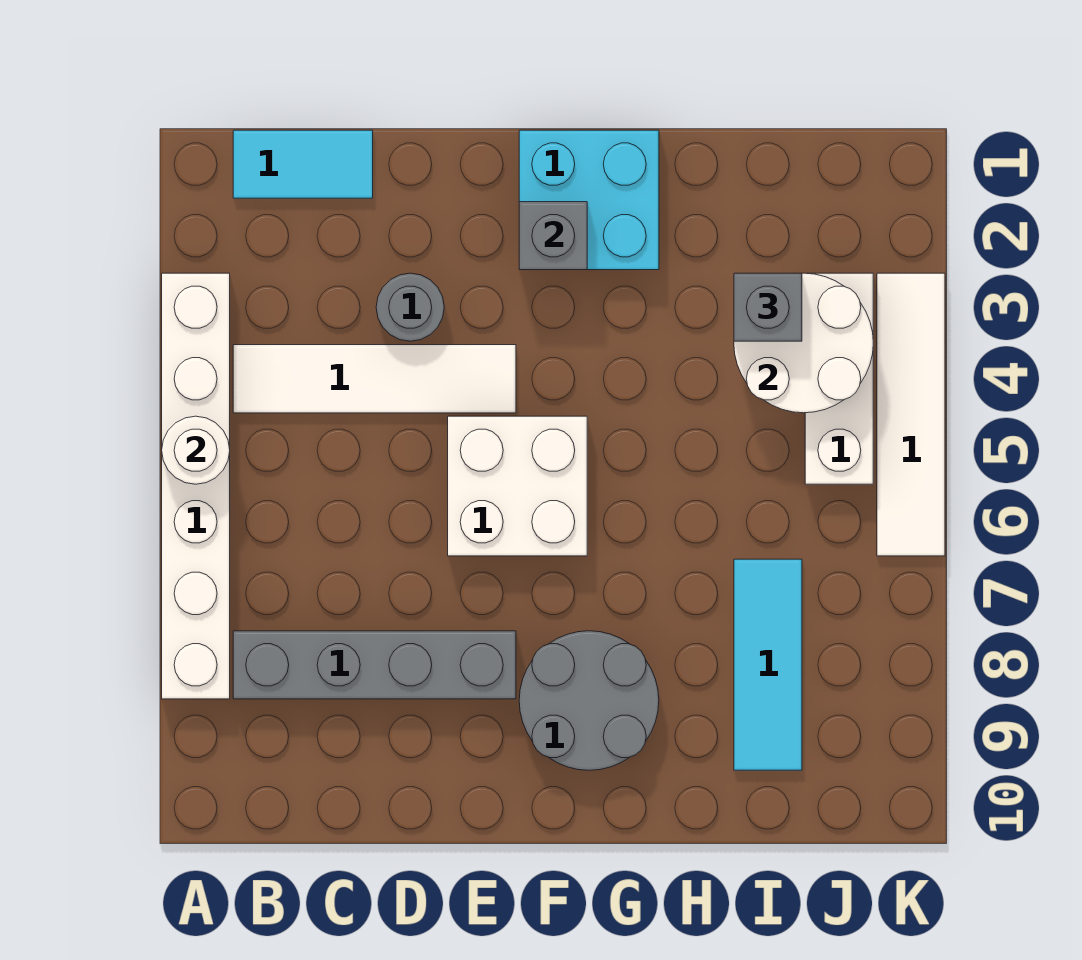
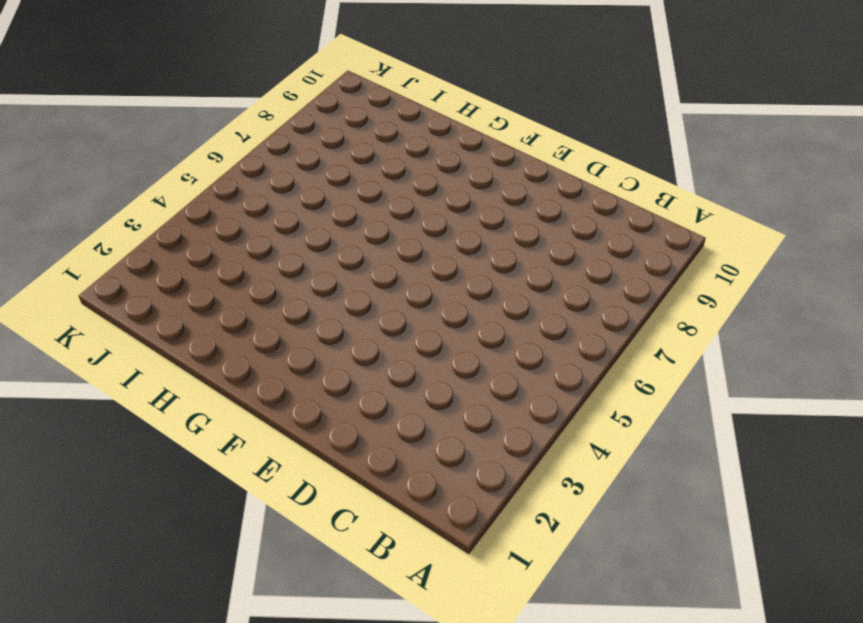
none -> white brick A3:A8 level 1
none -> cyan tile B1:C1 level 1
none -> white tile B4:E4 level 1

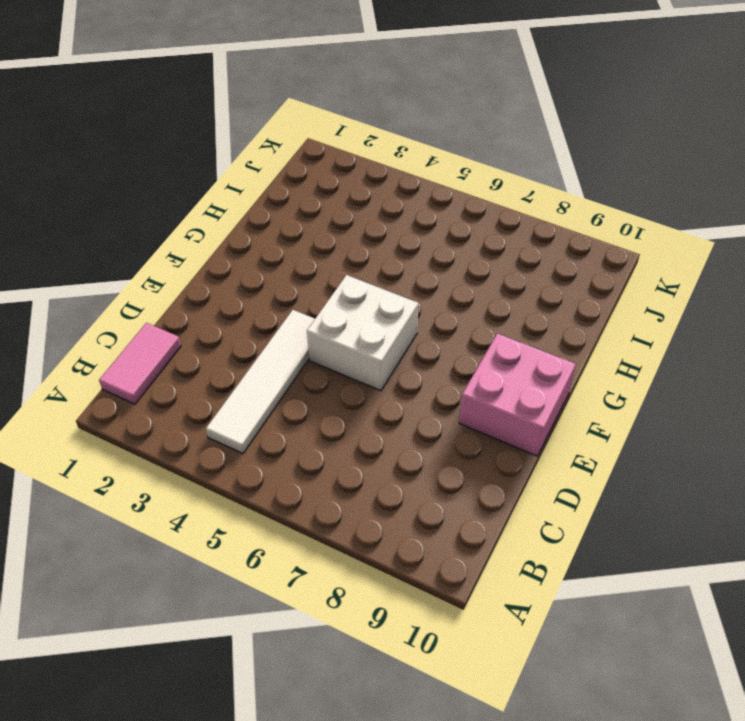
pink tile B1:C1 level 1 -> cyan tile B1:C1 level 1
pink brick E9:F10 level 1 -> grey round brick F8:G9 level 1
none -> white brick A3:A8 level 1
none -> grey brick B8:E8 level 1
none -> grey round brick D3 level 1

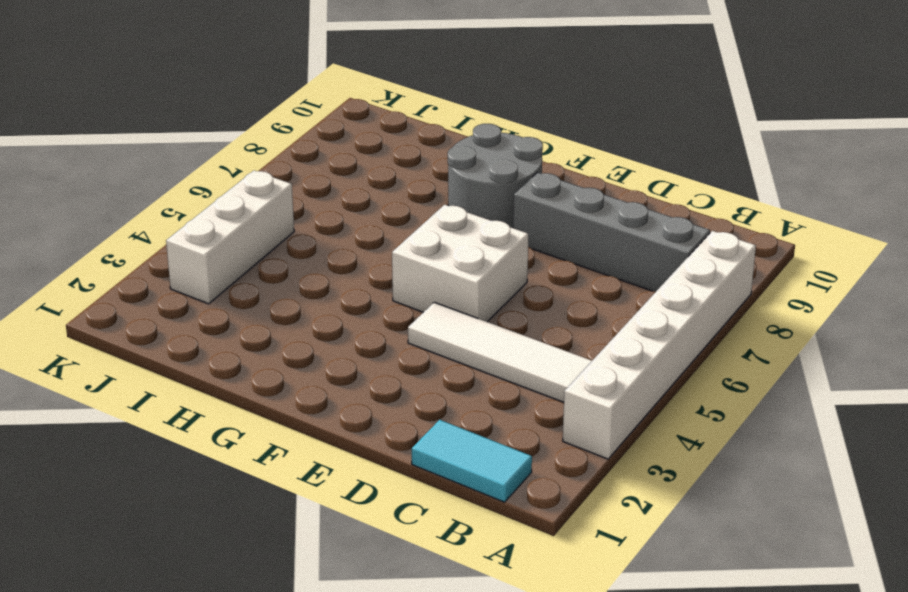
none -> grey round brick D3 level 1
none -> cyan brick F1:G2 level 1
none -> cyan tile I7:I9 level 1

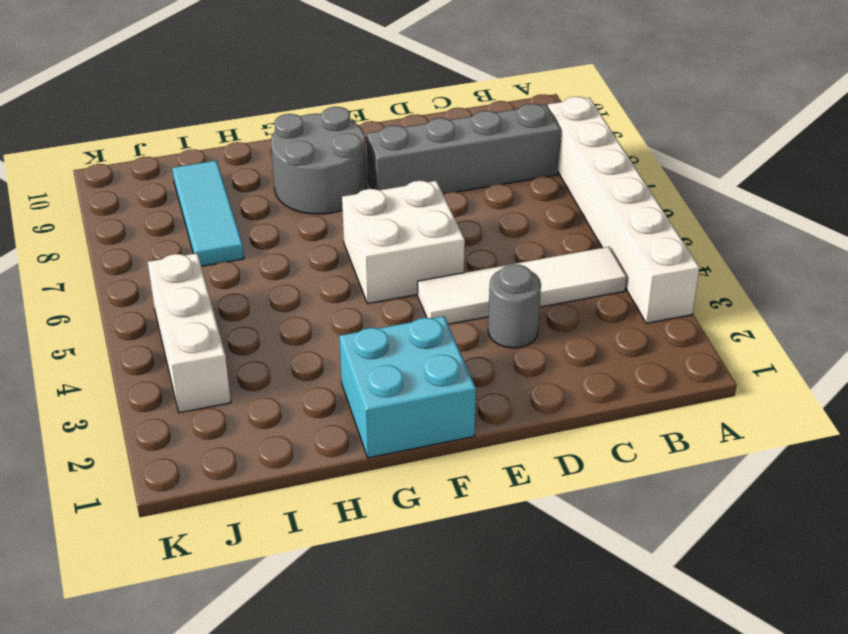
none -> cyan tile B1:C1 level 1
none -> white tile K3:K6 level 1
none -> white round brick A5 level 2

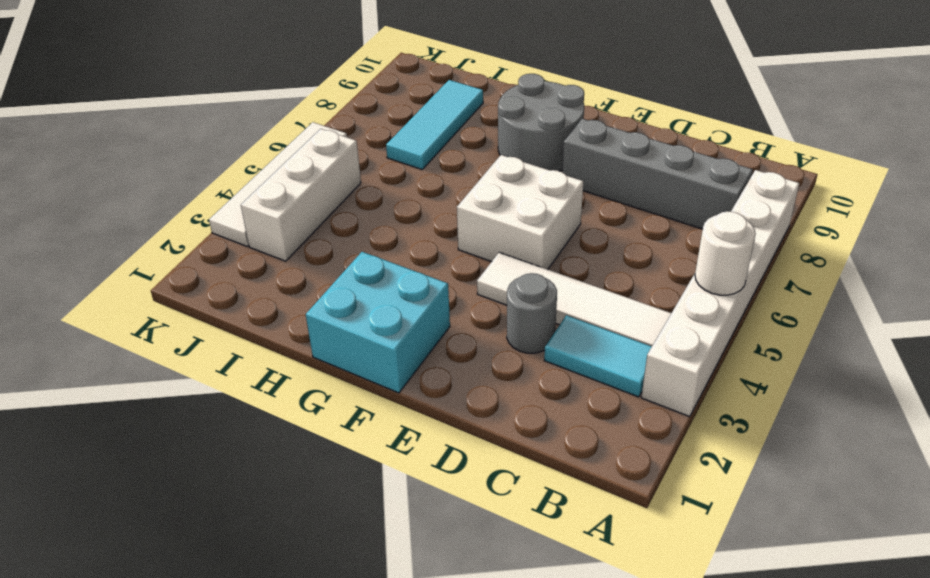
cyan tile B3:C3 level 1 -> cyan tile B1:C1 level 1
none -> grey brick F2 level 2
none -> white round brick I3:J4 level 2
none -> grey brick I3 level 3

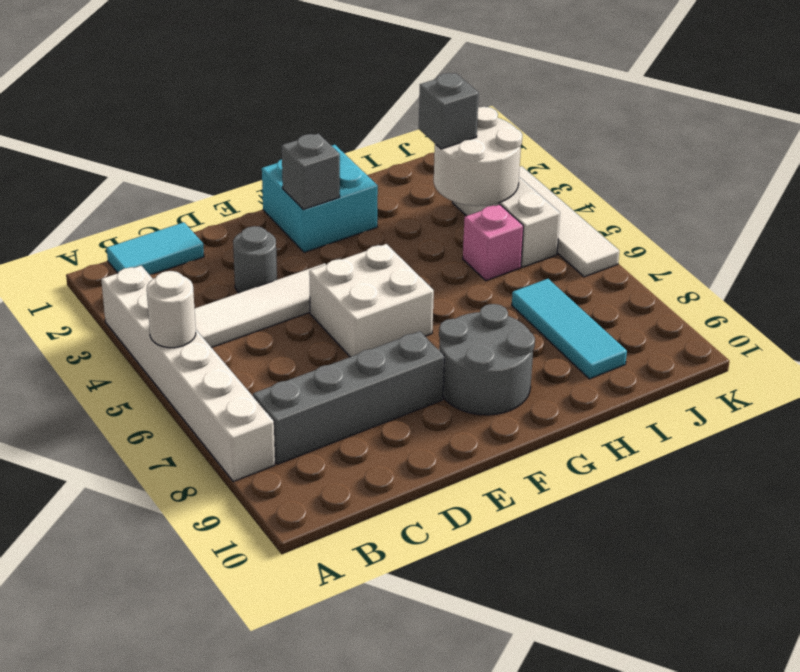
pink brick I5 level 1 -> none

